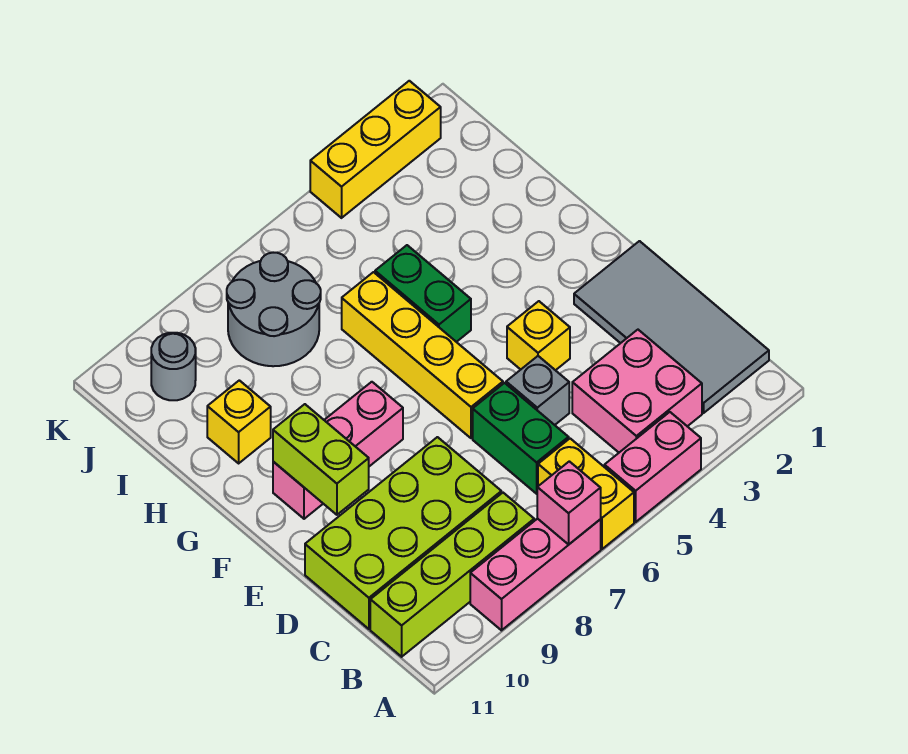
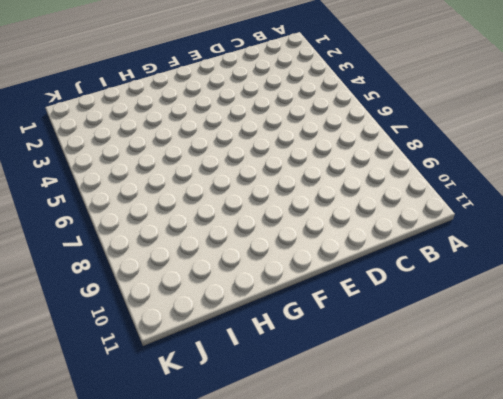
none -> pink brick A4:A5 level 1
none -> yellow brick A6:B6 level 1
none -> pink brick A7:A9 level 1

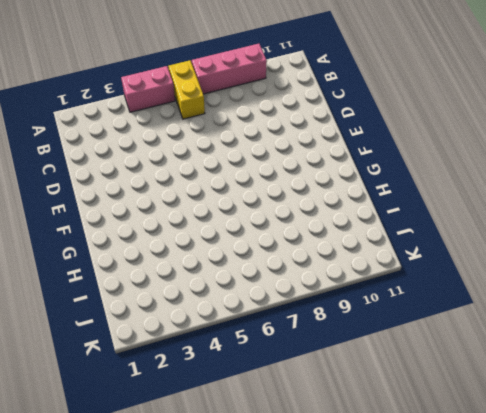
none -> grey tile B1:E2 level 1
none -> pink brick B3:C4 level 1
none -> lime brick B8:B11 level 1

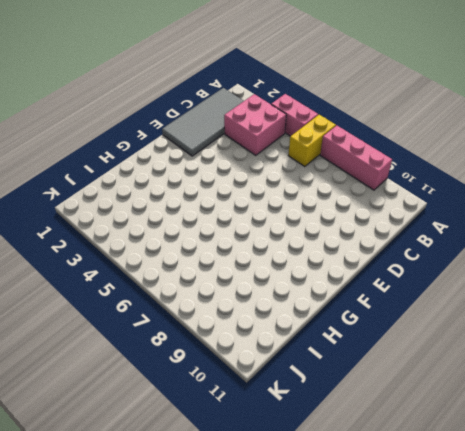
none -> lime brick B8:B11 level 1
none -> green brick C6:D6 level 1
none -> lime brick C8:D11 level 1

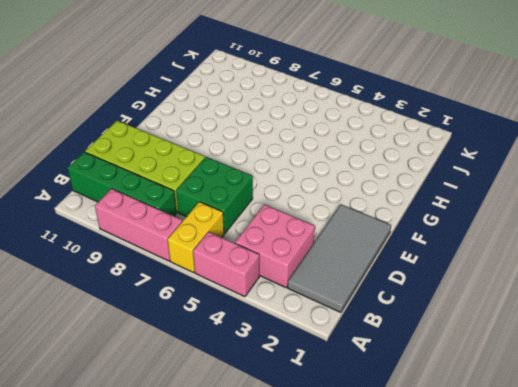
green brick B8:B11 level 1 -> lime brick B8:B11 level 1
green brick C6:D7 level 1 -> green brick C6:D6 level 1
none -> grey brick D5 level 1
none -> yellow brick E4 level 1
none -> yellow brick E6:H6 level 1

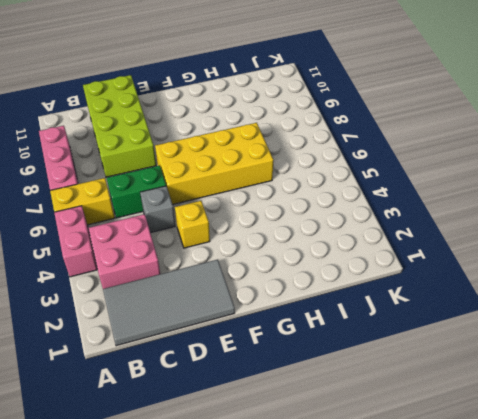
yellow brick E6:H7 level 1 -> yellow brick E6:H6 level 1
none -> lime brick B8:B11 level 1
none -> pink brick F8:F10 level 1
none -> green brick G5:H5 level 1

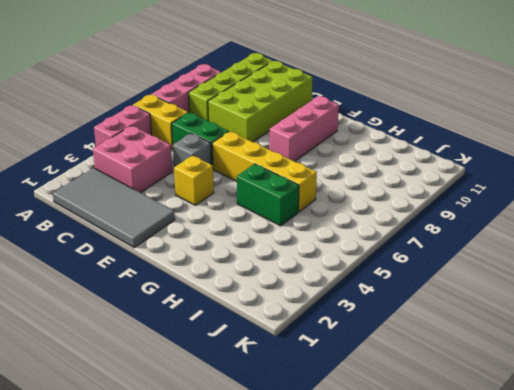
none -> yellow brick H10 level 1
none -> grey round brick I7:J8 level 1
none -> grey round brick J10 level 1

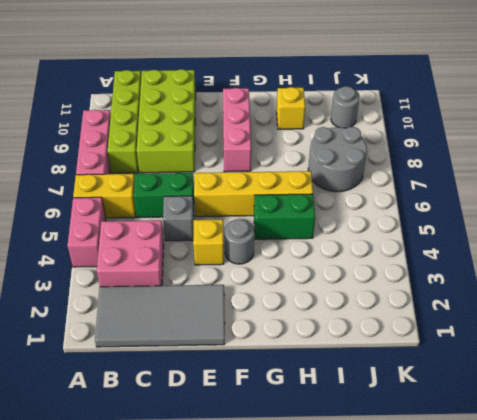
grey round brick F4 level 1 -> none
none -> yellow brick K2:K4 level 1
none -> pink brick A7 level 2
none -> lime brick E10:F10 level 2

